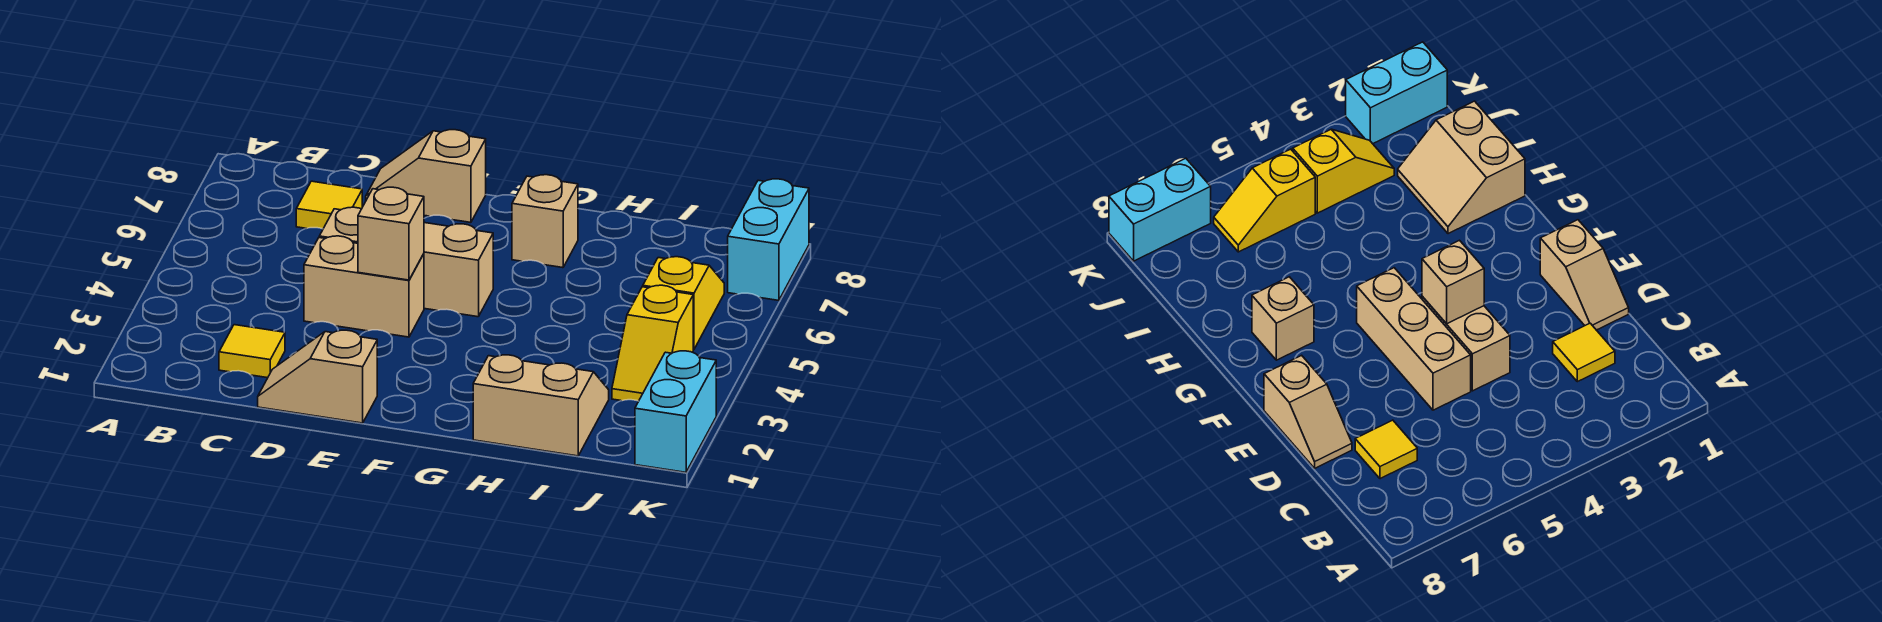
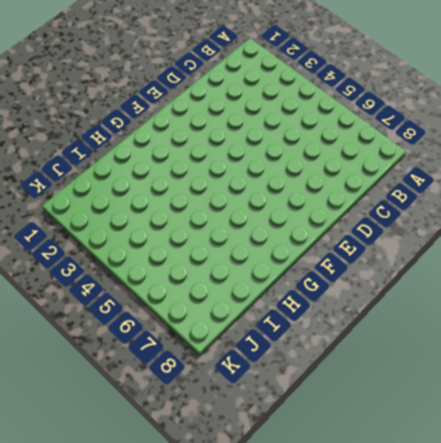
none -> yellow tile C2 level 1
none -> yellow tile C7 level 1
none -> tan slope D1:E1 level 1 top E

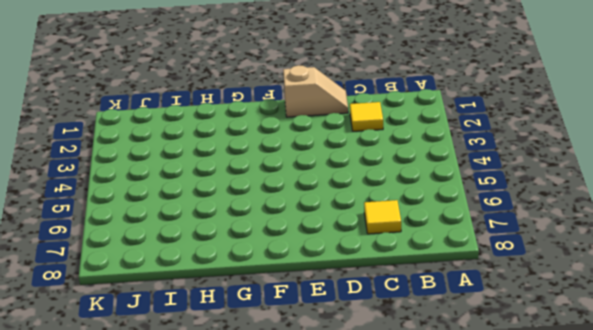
none -> tan brick D4:E4 level 1
none -> tan brick D5:F5 level 1
none -> tan slope D8:E8 level 1 top E

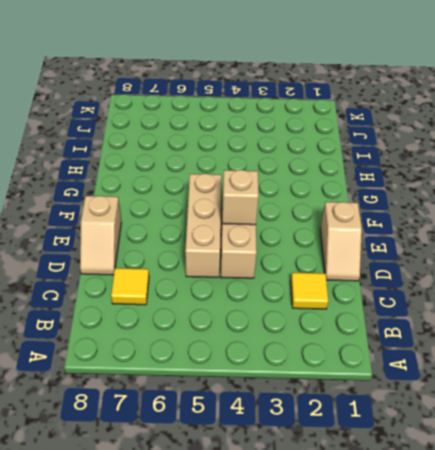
none -> tan brick G7 level 1
none -> tan slope H1:I2 level 1 top 1
none -> yellow slope J3:J4 level 1 top 4

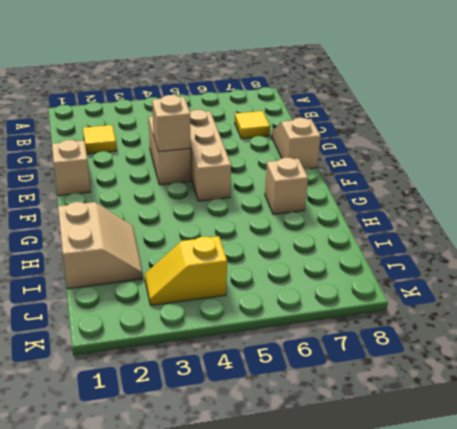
none -> yellow slope J5:J6 level 1 top 5
none -> cyan brick K1:K2 level 1
none -> cyan brick K7:K8 level 1

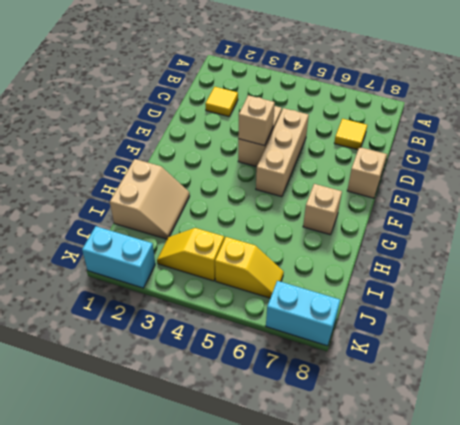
none -> tan slope D1:E1 level 1 top E

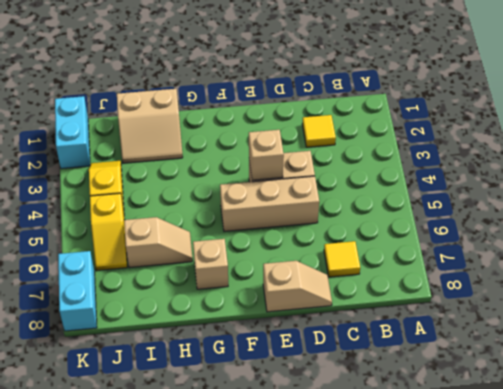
tan slope H6:I6 level 1 top I -> tan slope D1:E1 level 1 top E

